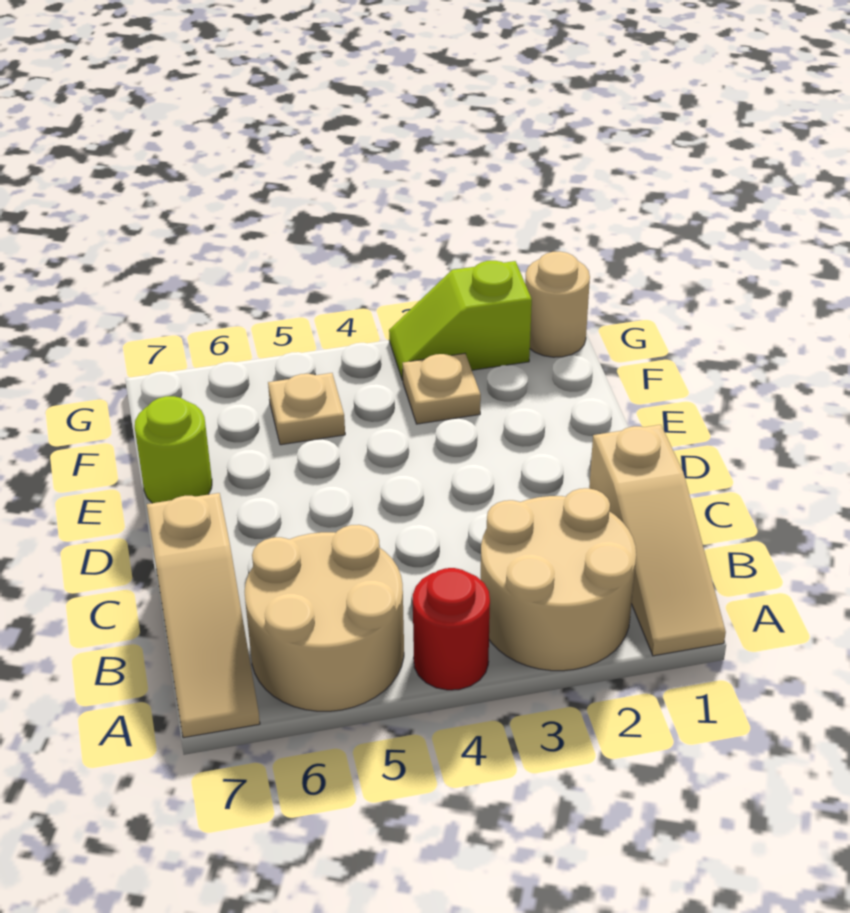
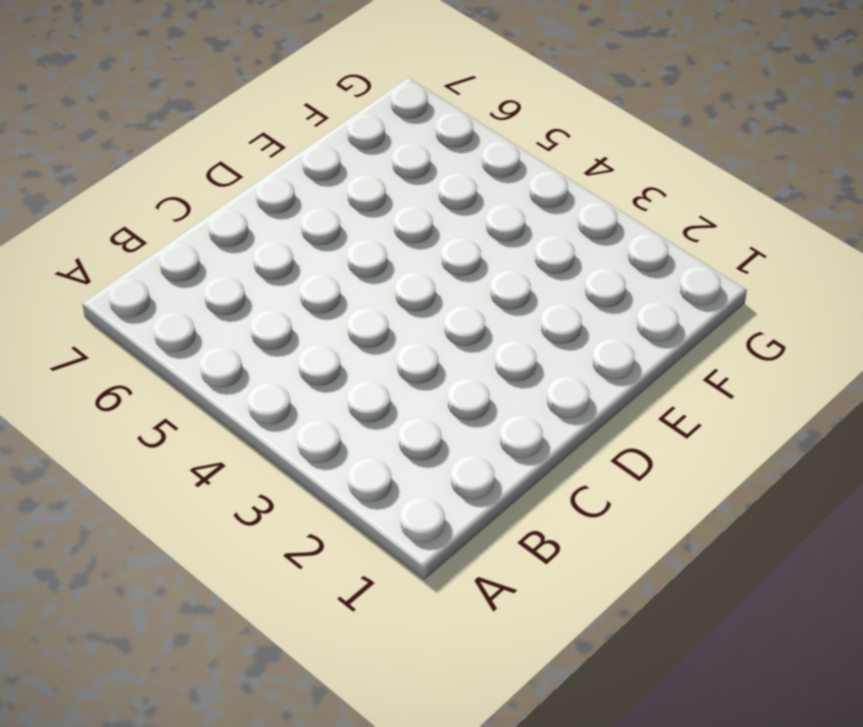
none -> tan slope A1:C1 level 1 top C
none -> tan round brick A2:B3 level 1

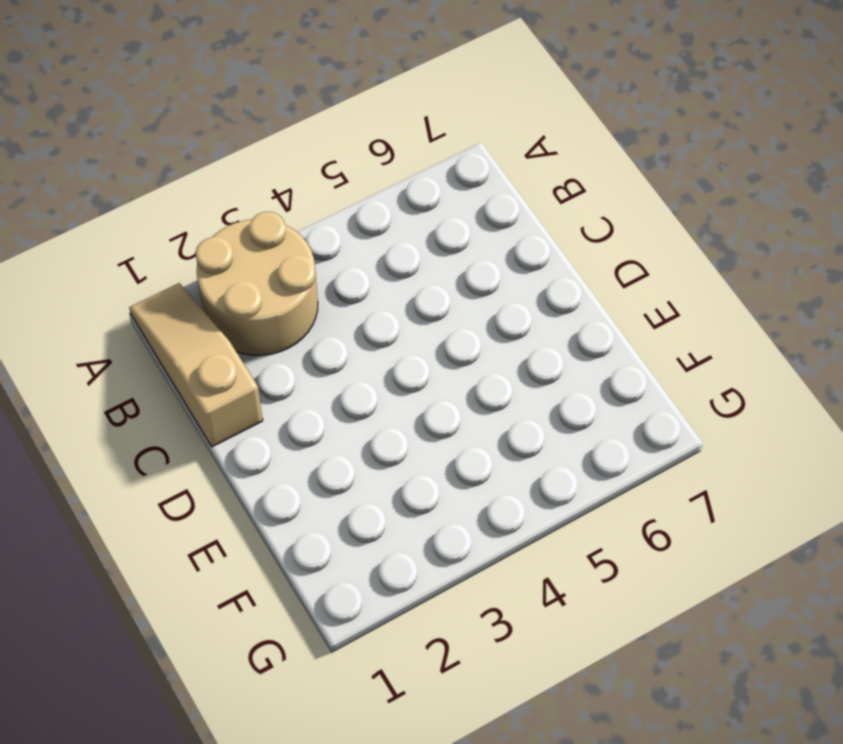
none -> red round brick A4 level 1
none -> tan round brick A5:B6 level 1

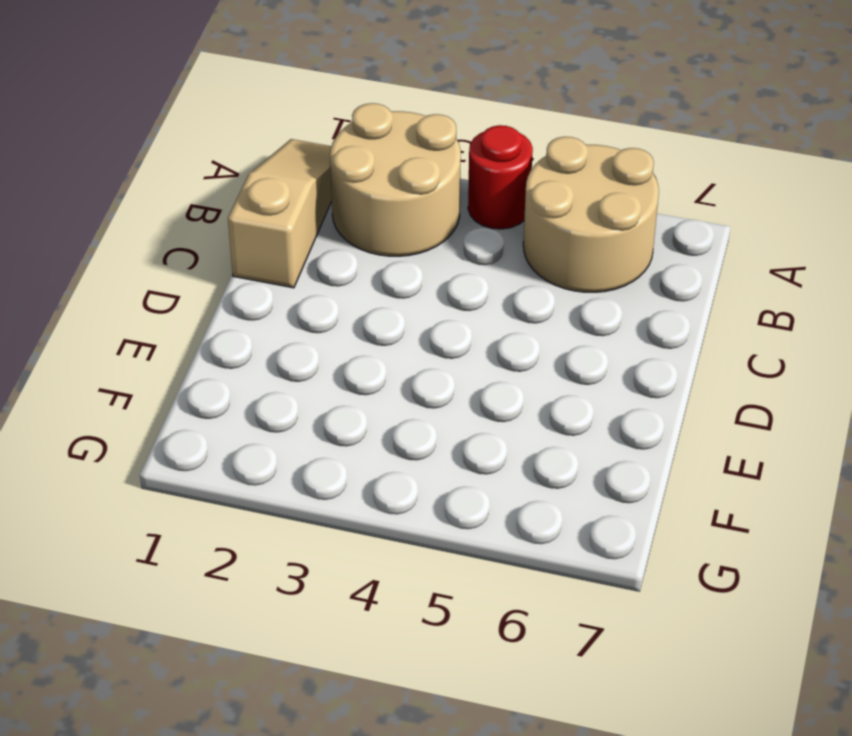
none -> tan slope A7:C7 level 1 top C
none -> lime round brick E7 level 1

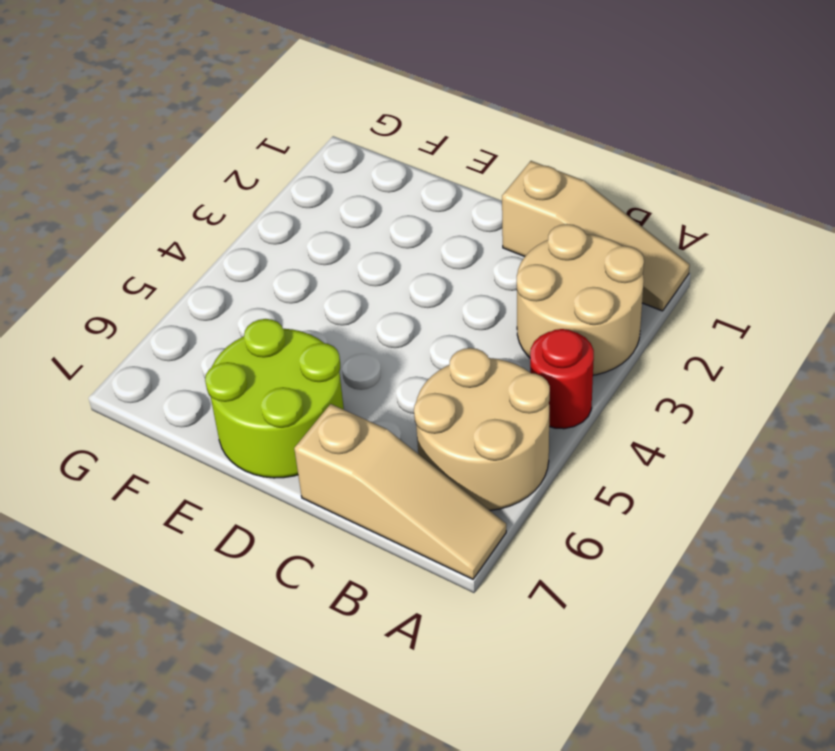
lime round brick D6:E7 level 1 -> lime round brick E7 level 1
none -> tan plate F3 level 1
none -> tan plate F5 level 1

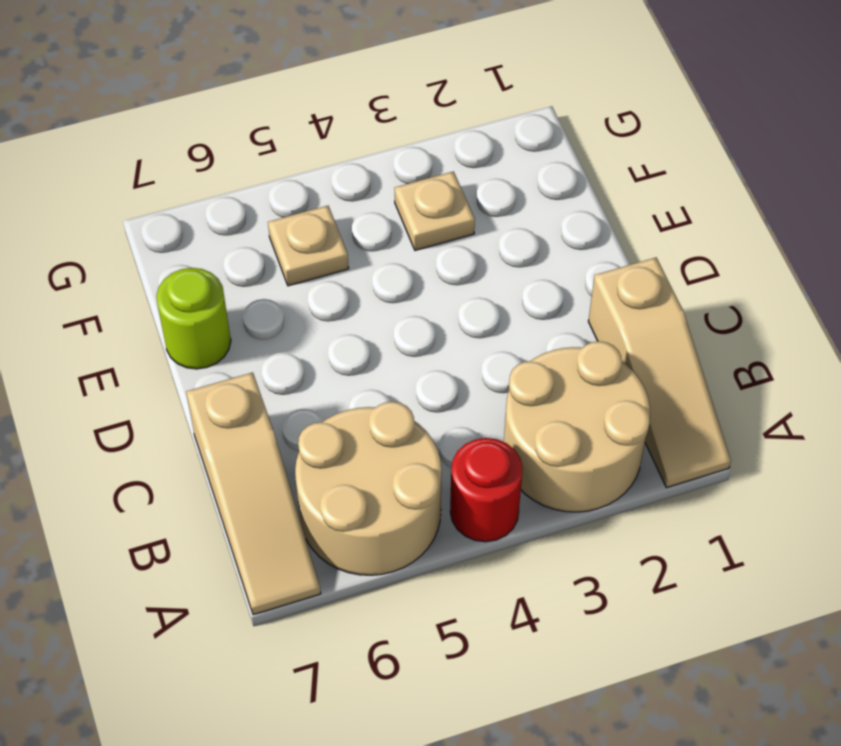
none -> tan round brick G1 level 1
none -> lime slope G2:G3 level 1 top 2

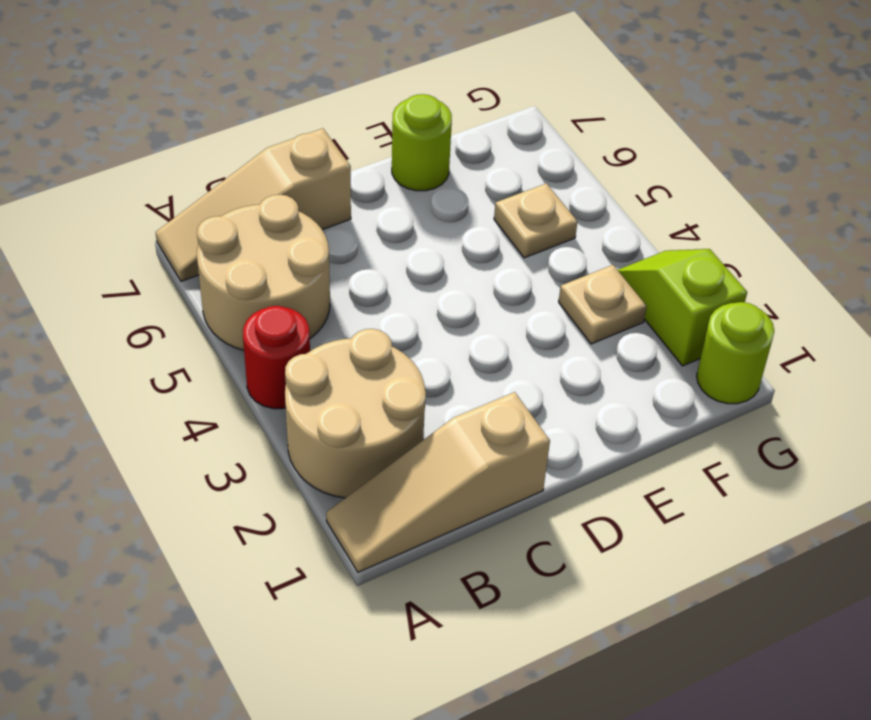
lime round brick G1 level 1 -> tan round brick G1 level 1

